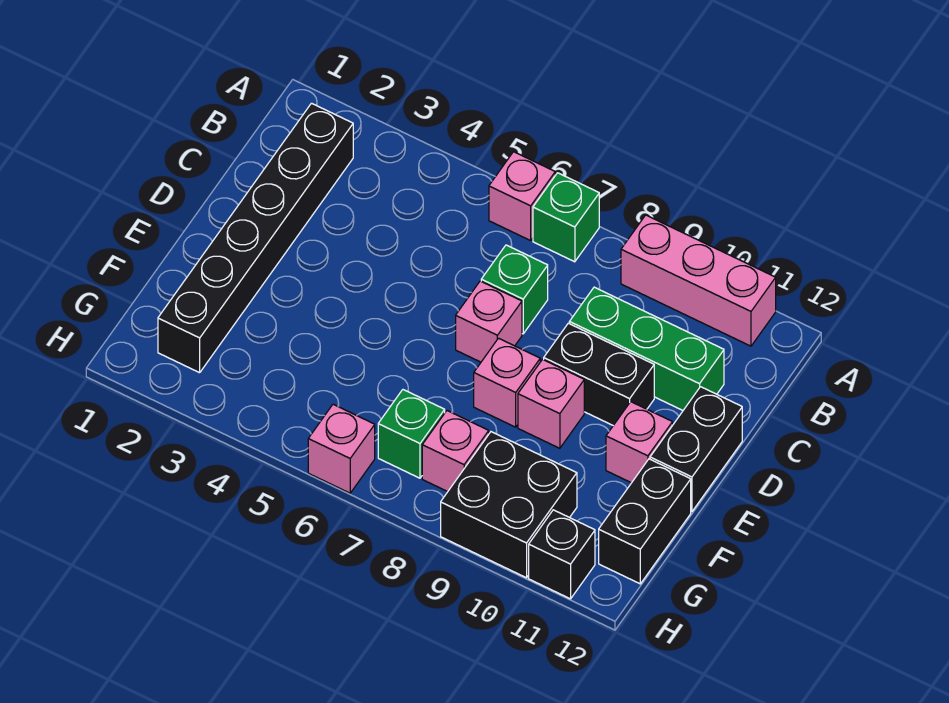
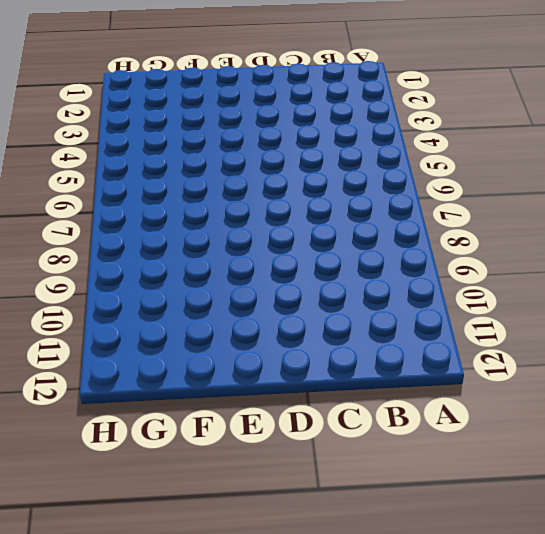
none -> pink brick A6 level 1
none -> green brick A7 level 1
none -> pink brick A9:A11 level 1

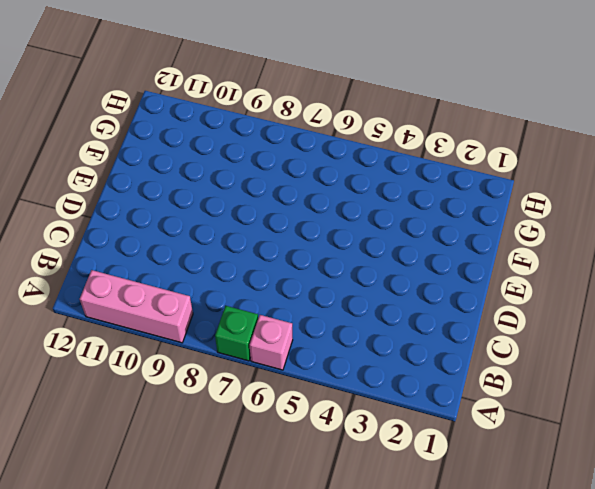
none -> black brick B2:G2 level 1
none -> green brick C7 level 1
none -> green brick C9:C11 level 1

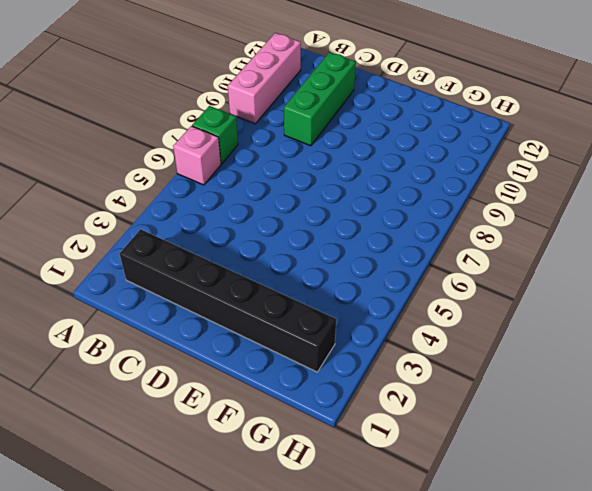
none -> green brick C7 level 1
none -> pink brick D7 level 1
none -> black brick D9:D10 level 1

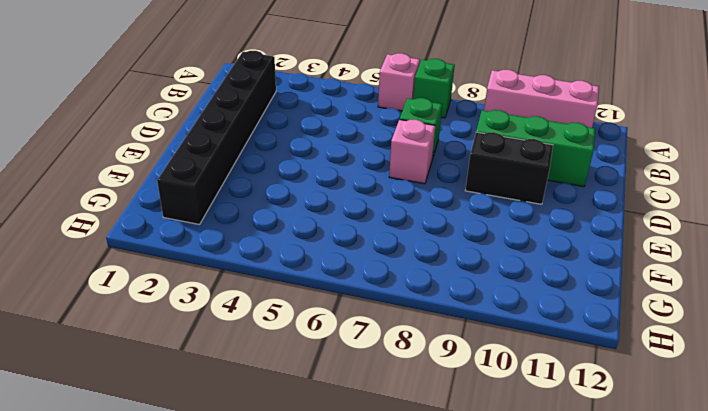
none -> black brick D12:E12 level 1
none -> pink brick E8 level 1
none -> pink brick E9 level 1

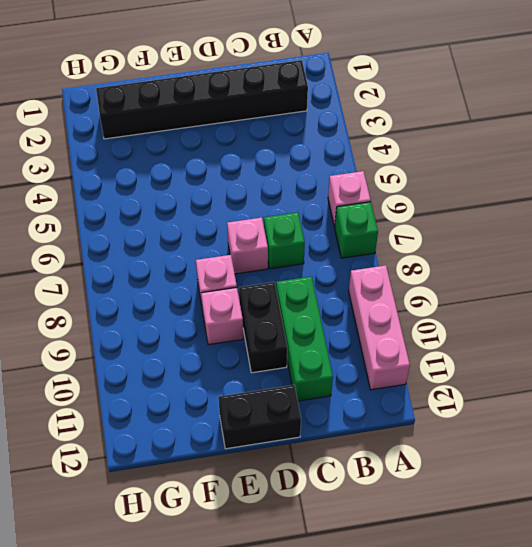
none -> pink brick E11 level 1
none -> black brick F12:G12 level 1
none -> green brick G7 level 1

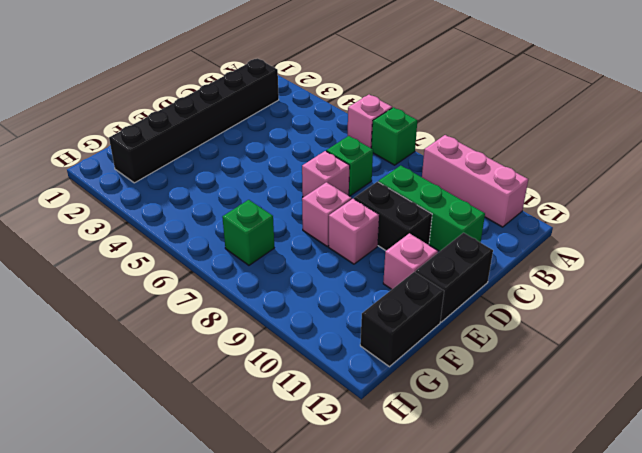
none -> pink brick G8 level 1
none -> black brick G9:H10 level 1
none -> pink brick H6 level 1

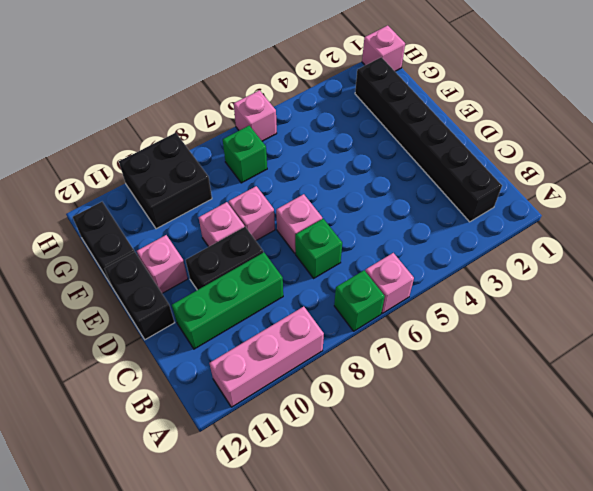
pink brick H1 level 1 -> pink brick G8 level 1
none -> black brick H11 level 1

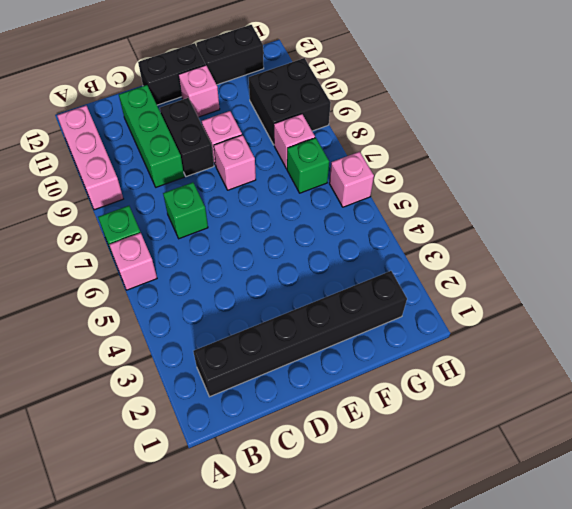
none -> pink brick D7 level 1
none -> black brick H11 level 1

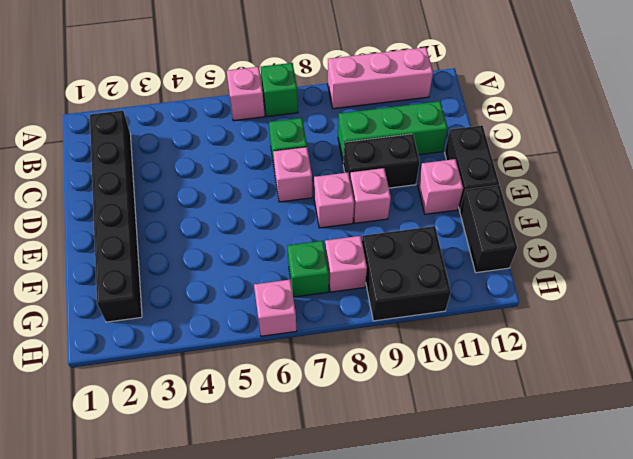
none -> black brick H11 level 1

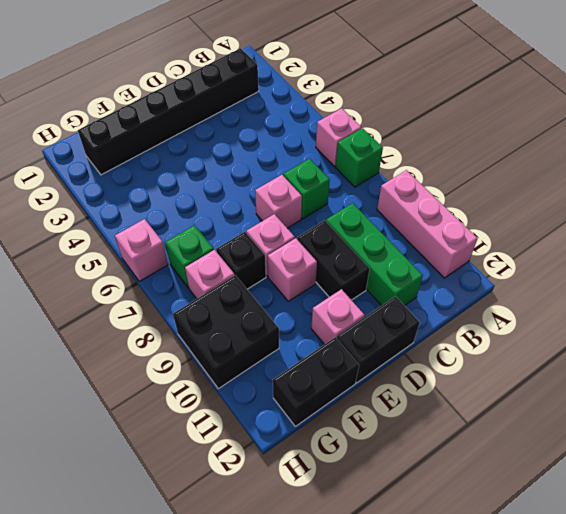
black brick F8 level 1 -> black brick H11 level 1

